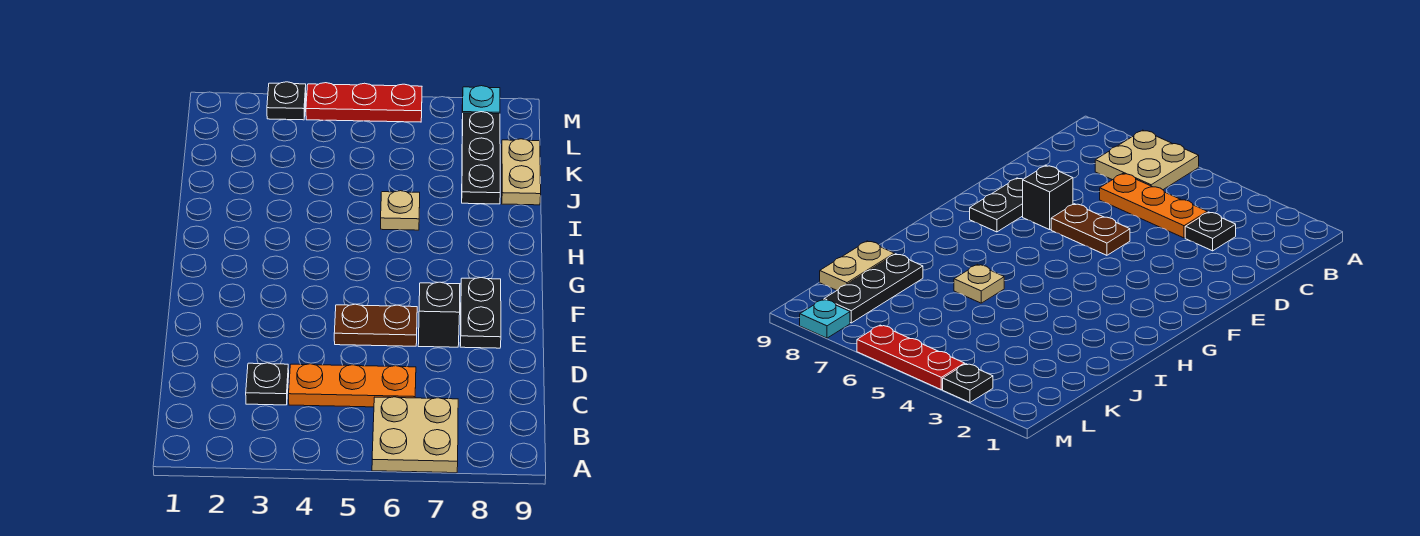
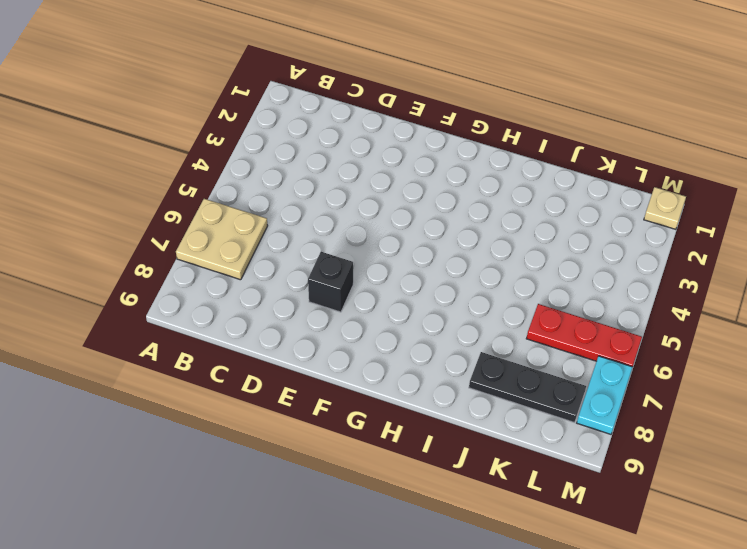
red plate K6:M6 level 1 -> red plate M4:M6 level 1
tan plate M1 level 1 -> tan plate I6 level 1
cyan plate M7:M8 level 1 -> cyan plate M8 level 1
none -> black plate C3 level 1
none -> orange plate C4:C6 level 1
none -> brown plate E5:E6 level 1

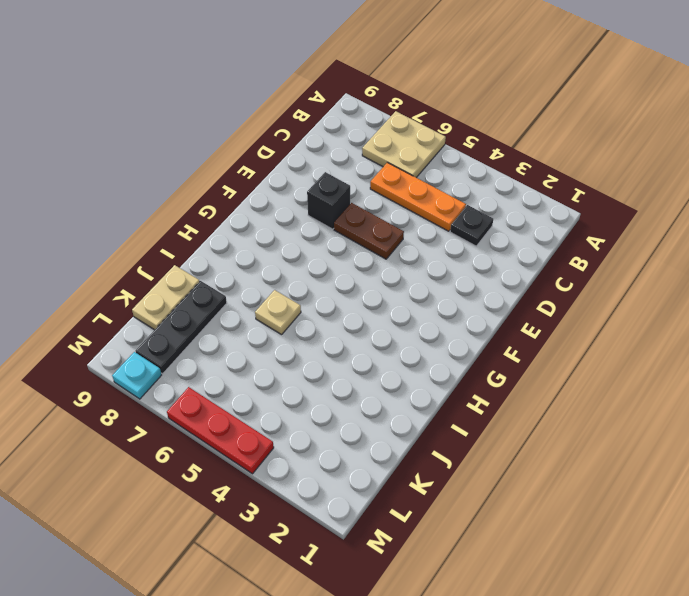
none -> black plate E8:F8 level 1
none -> black plate M3 level 1

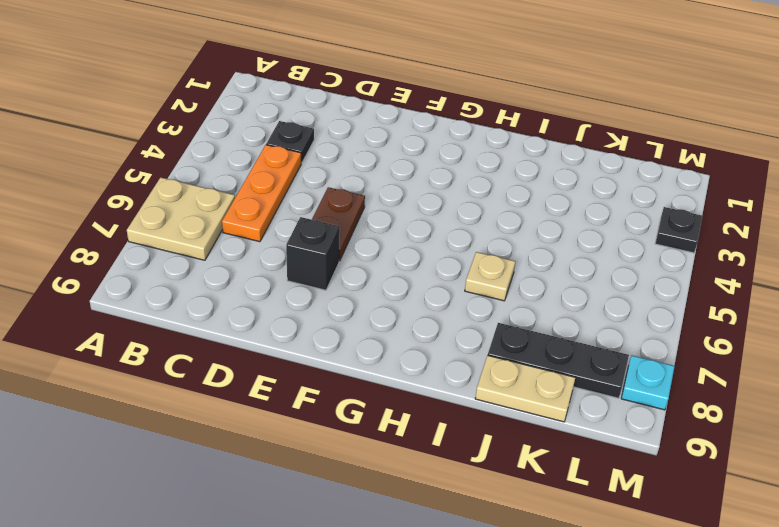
none -> black plate E8:F8 level 1
none -> red plate M4:M6 level 1

